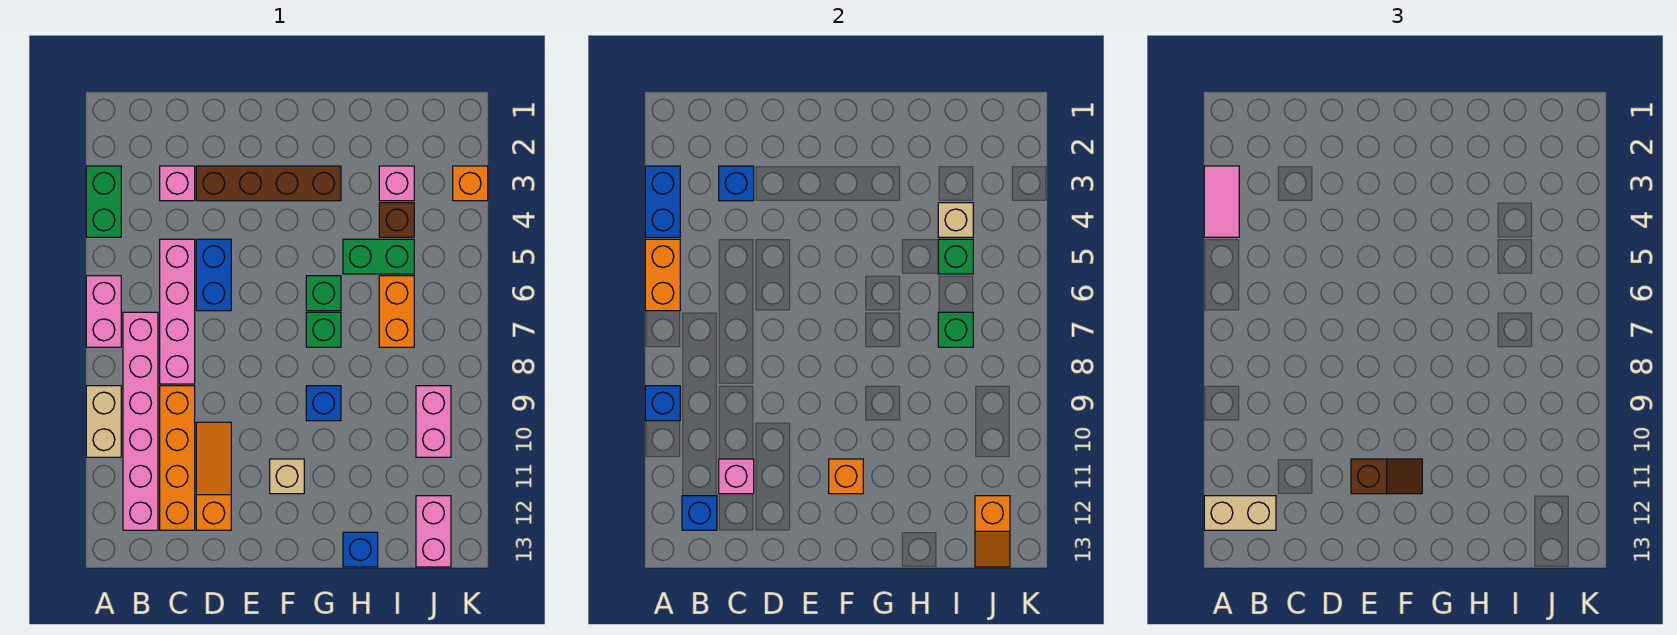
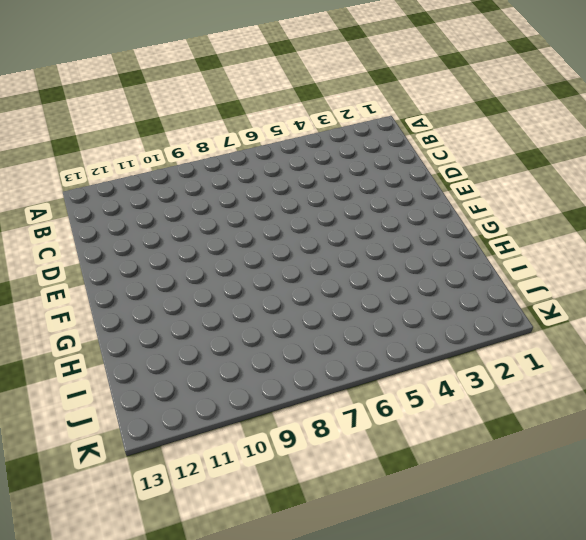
none -> green brick A3:A4 level 1
none -> pink brick A6:A7 level 1
none -> tan brick A9:A10 level 1
none -> pink brick B7:B12 level 1

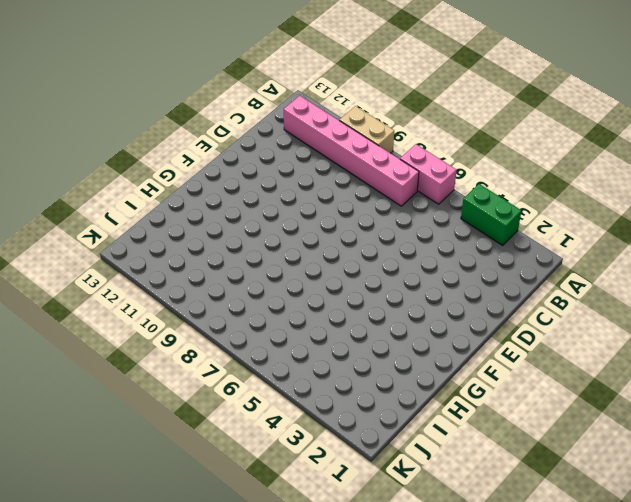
none -> pink brick C3 level 1
none -> pink brick C5:C8 level 1
none -> orange brick C9:C12 level 1
none -> brown brick D3:G3 level 1

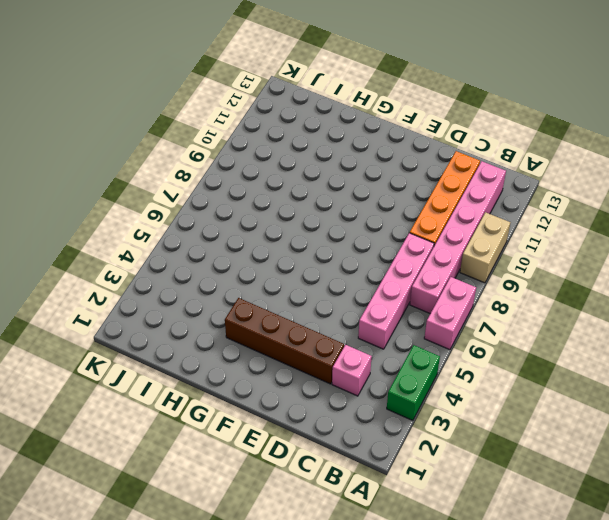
none -> blue brick D5:D6 level 1
none -> orange slope D10:D12 level 1 top 12
none -> tan brick F11 level 1
none -> green brick G6 level 1

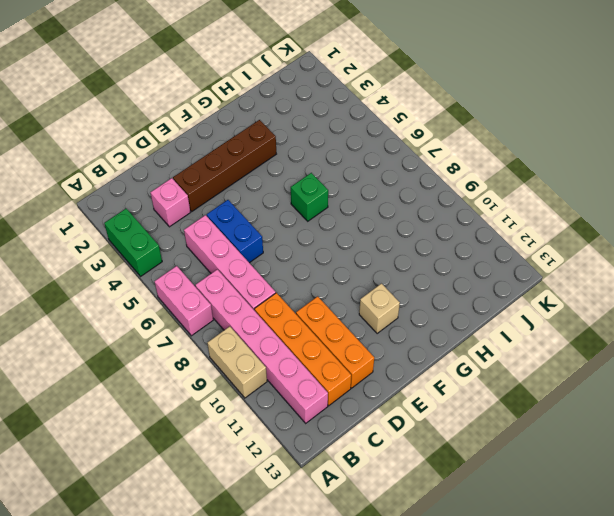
orange brick D10:D12 level 1 -> orange slope D10:D12 level 1 top 12
none -> green brick G7 level 1
none -> blue brick G9 level 1
none -> green brick H5:I5 level 1
none -> blue brick H13 level 1

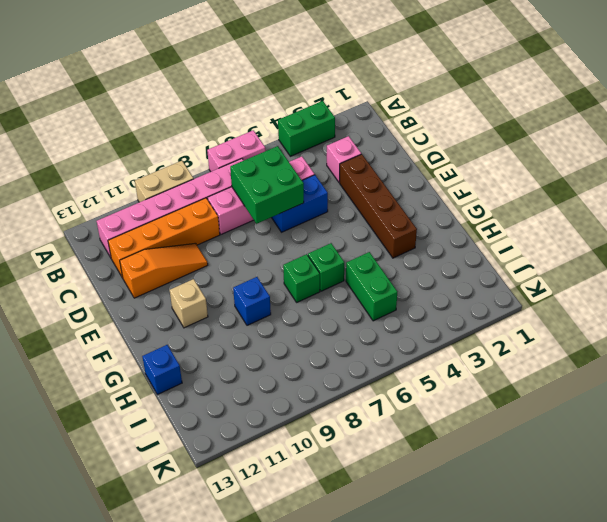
green brick C6:D7 level 2 -> none
none -> pink brick I3 level 1
none -> brown brick I4 level 1
none -> orange brick I6:I7 level 1
none -> pink brick J9:J10 level 1

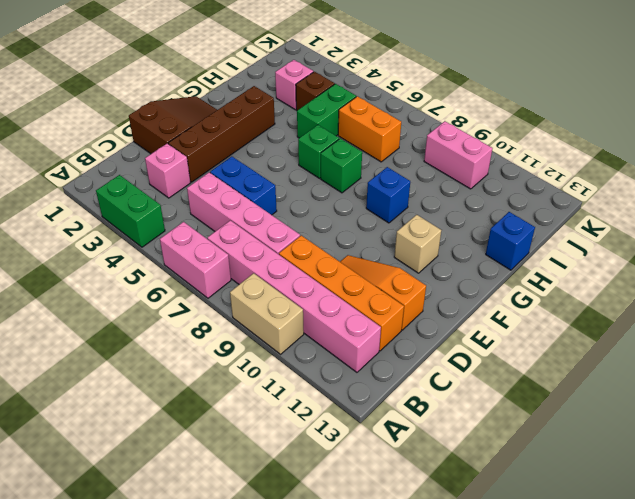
brown slope D1:F2 level 1 top D -> none
none -> pink brick J12:J13 level 1
none -> orange brick K3 level 1
none -> blue brick A3:A4 level 2
none -> orange brick A5:A6 level 2

